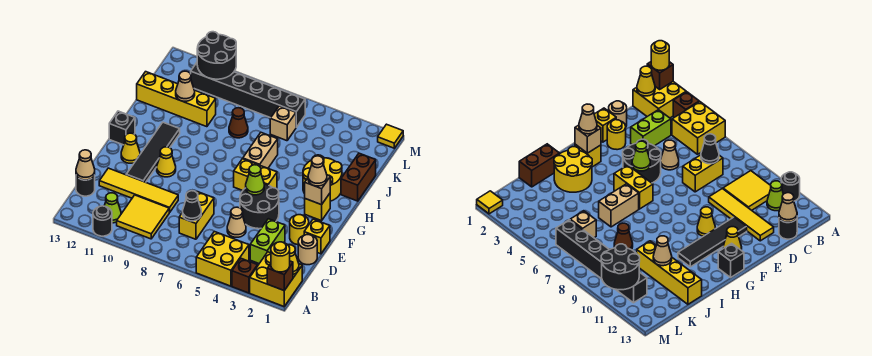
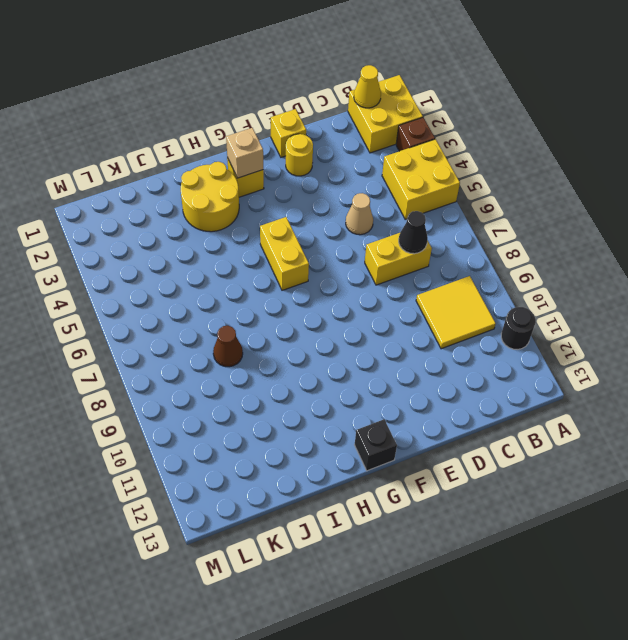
none -> lime cone B11 level 1
none -> lime brick C3:D3 level 1
none -> black round brick C13 level 1
none -> tan round brick D1 level 1

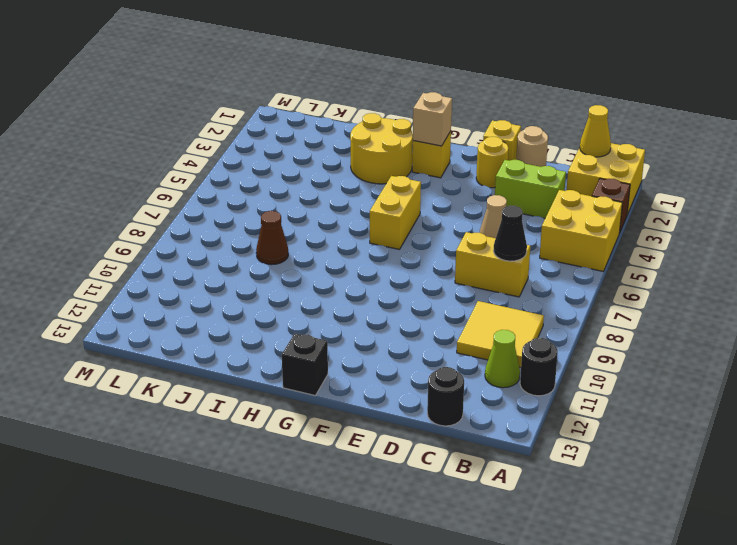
none -> yellow tile D9:D12 level 1
none -> black round brick E4:F5 level 1
none -> black tile E11:H11 level 1
none -> yellow cone F10 level 1

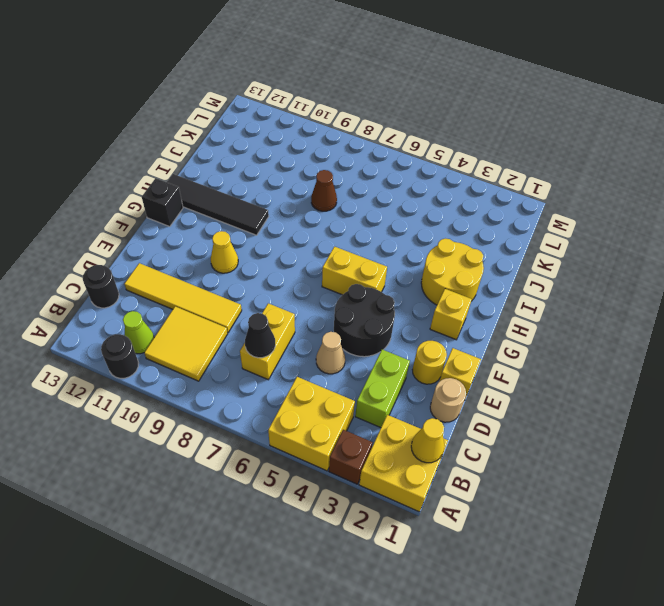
black tile H10:H13 level 1 -> black tile E11:H11 level 1
none -> yellow cone F12 level 1
none -> tan brick H6:I6 level 1
none -> brown brick I1:J1 level 1
none -> yellow brick J10:J13 level 1

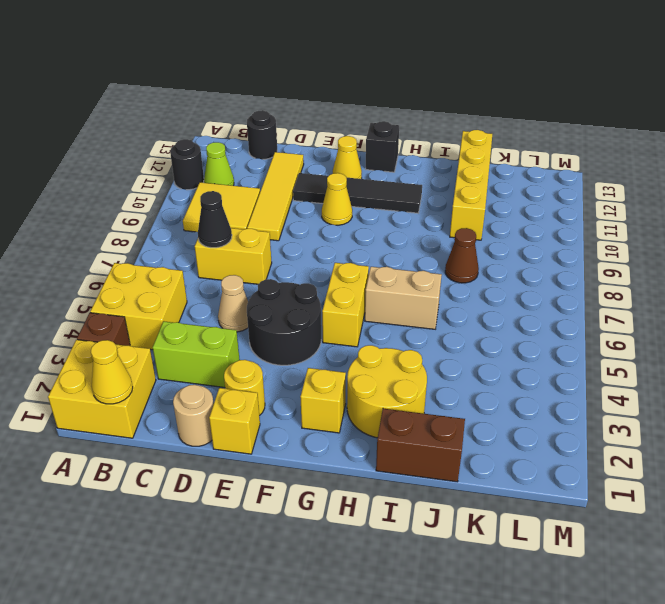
none -> tan brick K6 level 1
none -> black brick L6:L11 level 1
none -> yellow tile M1 level 1
none -> brown brick A1 level 2

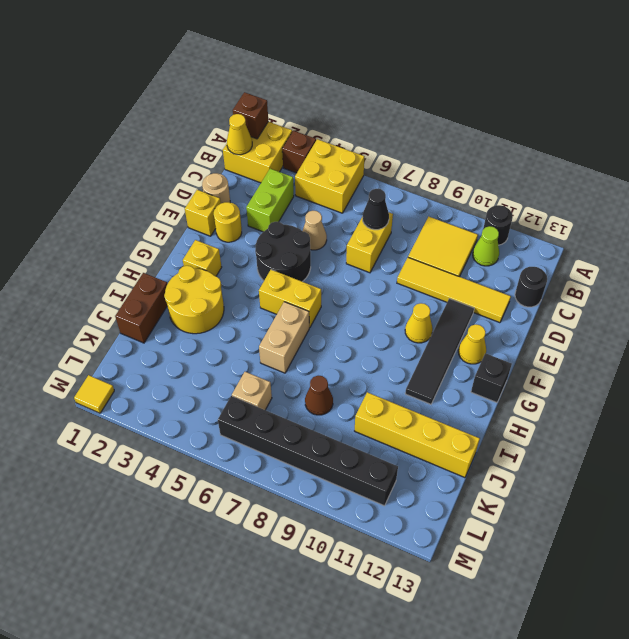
none -> tan cone C13 level 2
none -> lime cone F5 level 2
none -> tan brick G2 level 2
none -> tan cone J11 level 2

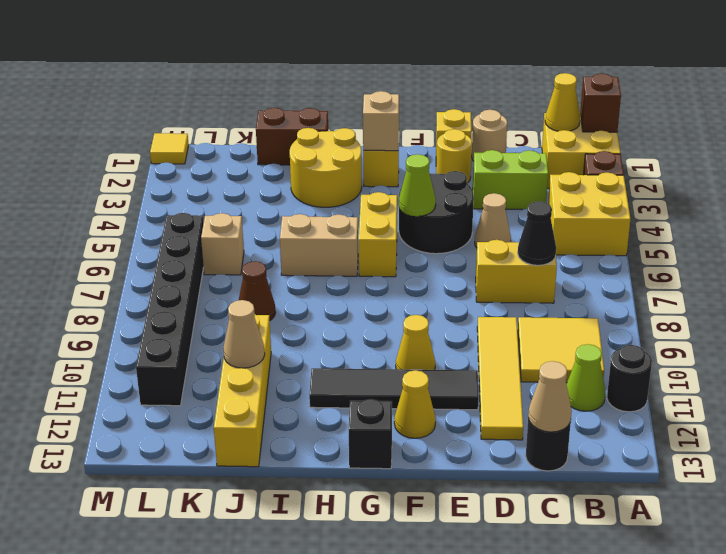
none -> black round brick L10:M11 level 2
none -> yellow round brick A1 level 3
none -> tan cone G2 level 3

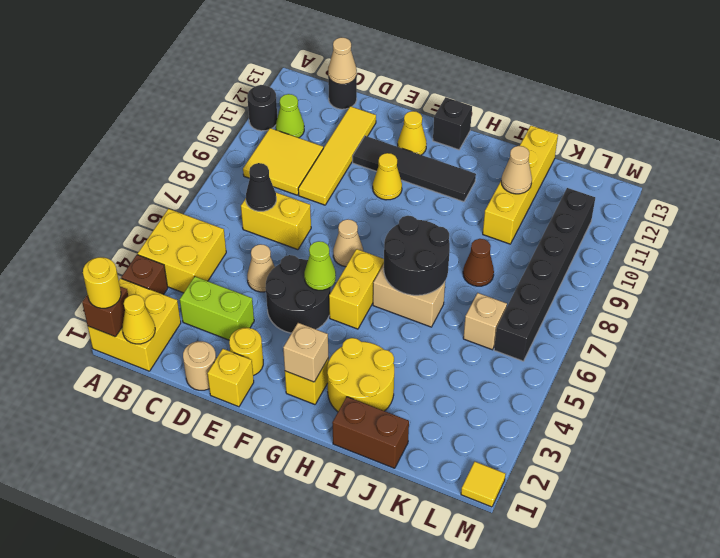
tan cone F7 level 1 -> tan cone G2 level 3
black round brick H6:I7 level 2 -> black round brick L10:M11 level 2

